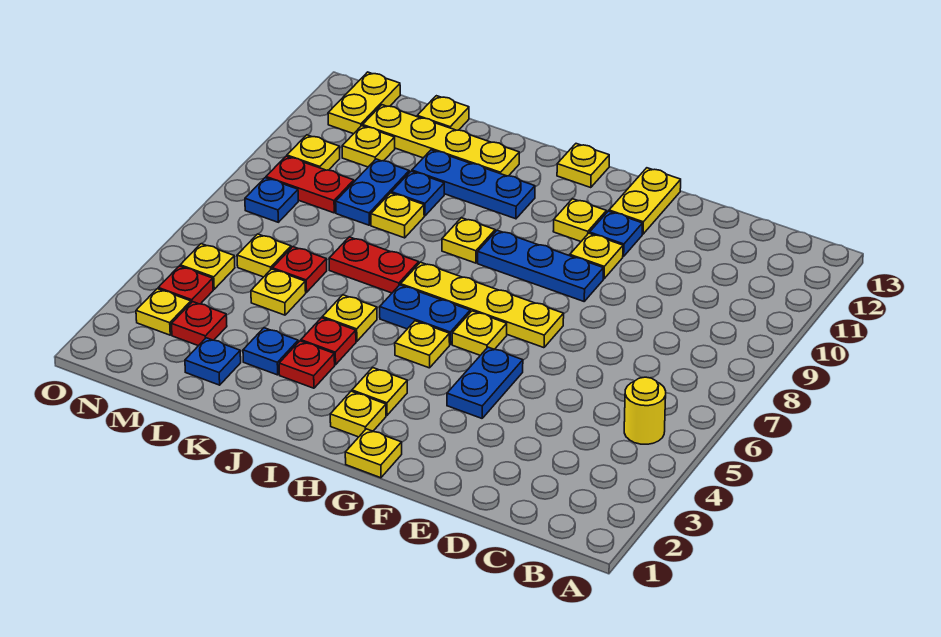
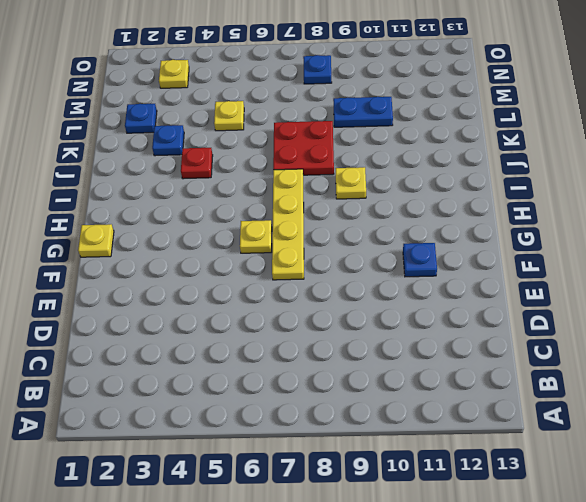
red plate J7:K8 level 1 -> red plate J7:K7 level 1
none -> yellow round brick B5 level 1
none -> blue plate F4:F5 level 1
none -> blue plate F9:H9 level 1
none -> yellow plate F10 level 1

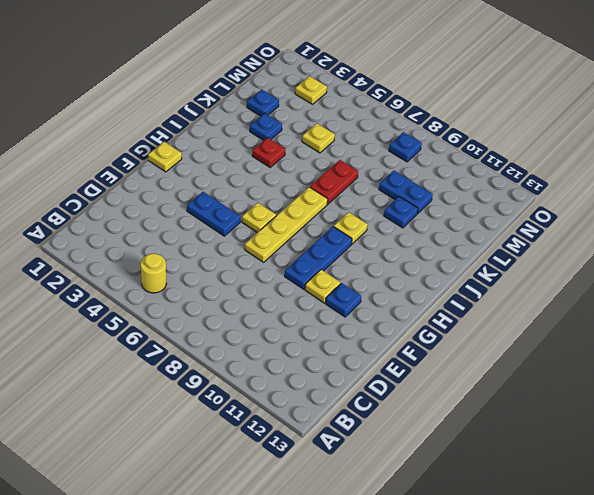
none -> yellow plate F12:F13 level 1
none -> yellow plate G11 level 1
none -> yellow plate H2 level 1
none -> yellow plate H3 level 1

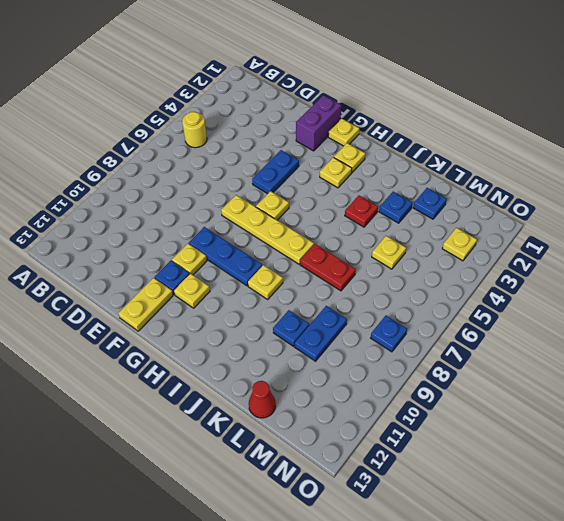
purple brick F1:F2 level 1 -> none
red cone L13 level 1 -> yellow plate L13 level 1
none -> yellow plate H5 level 1
none -> blue plate H6:I6 level 1
none -> yellow plate H13 level 1
none -> blue plate I11:K11 level 1

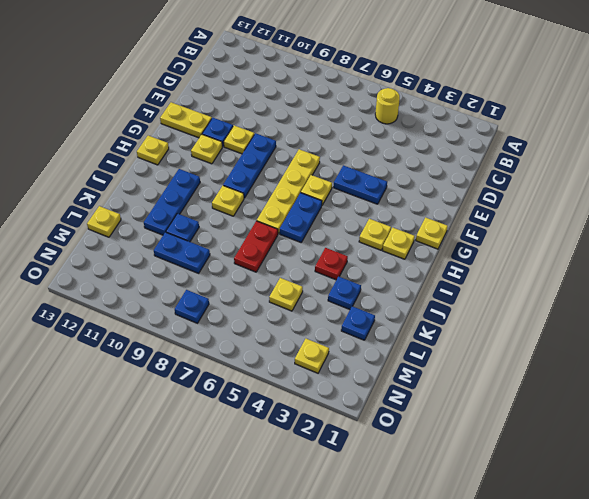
none -> yellow plate H5 level 1
none -> red plate J3 level 1
none -> yellow plate J5 level 1
none -> yellow plate J12:M12 level 1

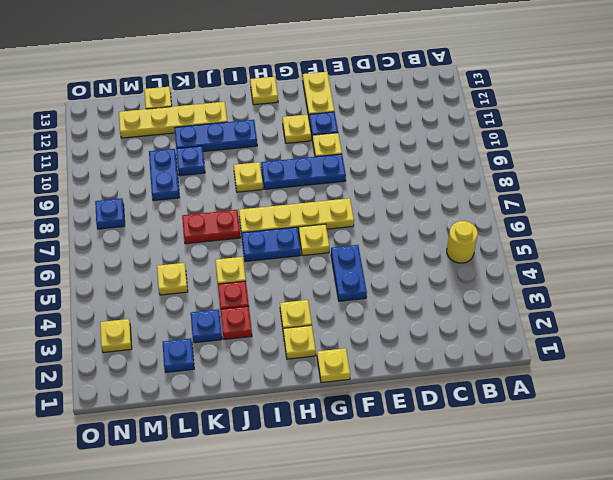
none -> yellow plate H5 level 1
none -> yellow plate K9 level 1
none -> red plate L6 level 1
none -> red plate M3 level 1

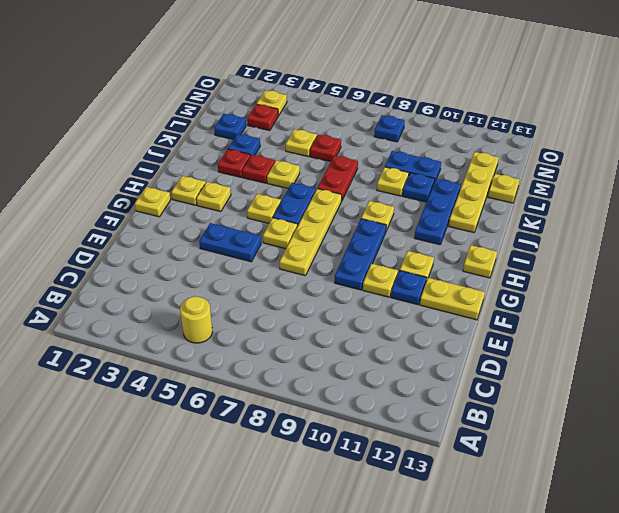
none -> yellow plate M6 level 1
none -> red plate M9:N9 level 1
none -> yellow plate M11 level 1
none -> red plate N4 level 1

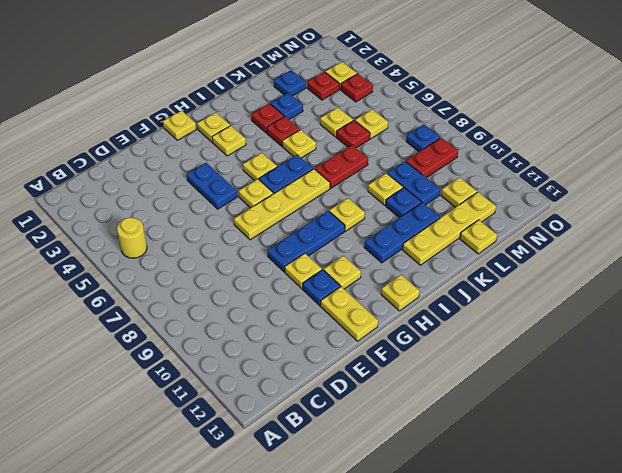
none -> yellow plate N5 level 1
none -> yellow plate N10 level 1
none -> yellow plate N12:N13 level 1

